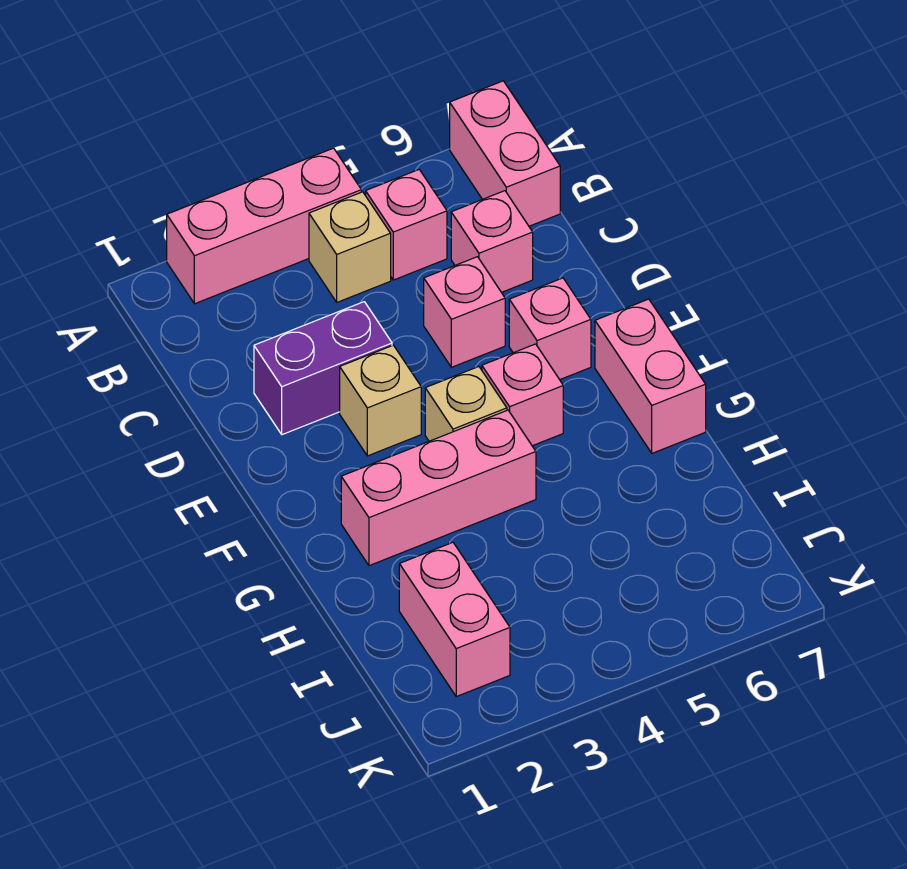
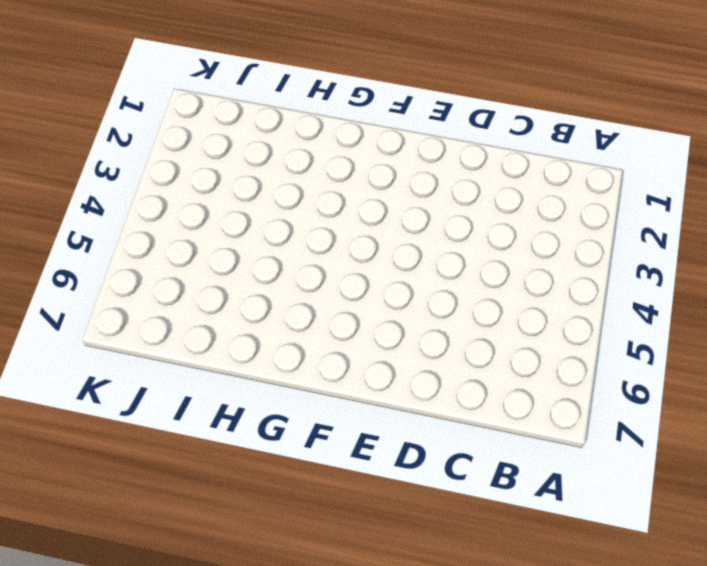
none -> pink brick A2:A4 level 1
none -> pink brick A7:B7 level 1
none -> tan brick B4 level 1

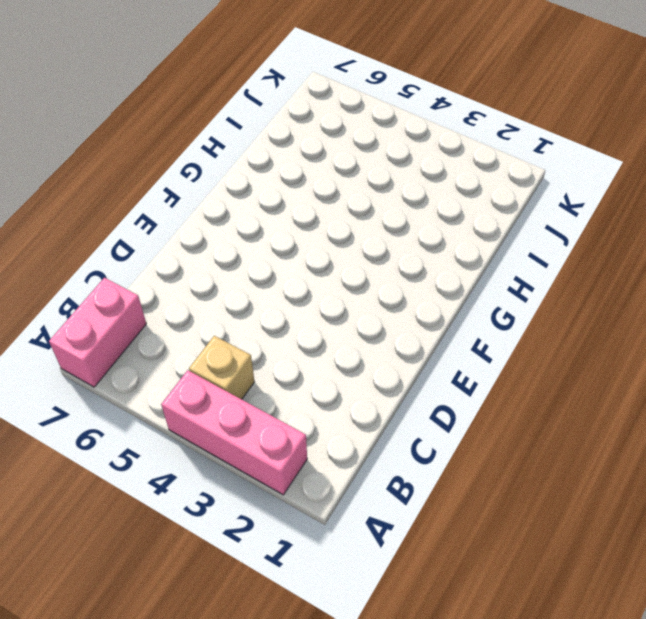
none -> pink brick B5 level 1
none -> pink brick C6 level 1
none -> purple brick D2:D3 level 1

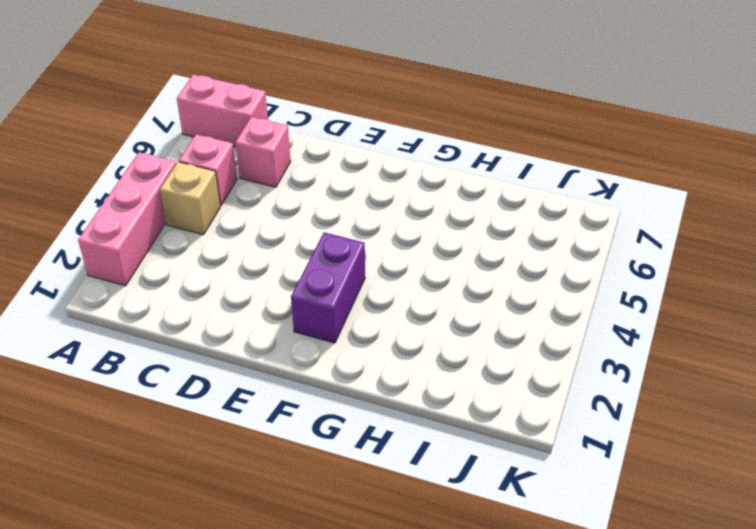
purple brick F2:F3 level 1 -> purple brick D2:D3 level 1
none -> pink brick D5 level 1
none -> tan brick E3 level 1
none -> pink brick E6 level 1

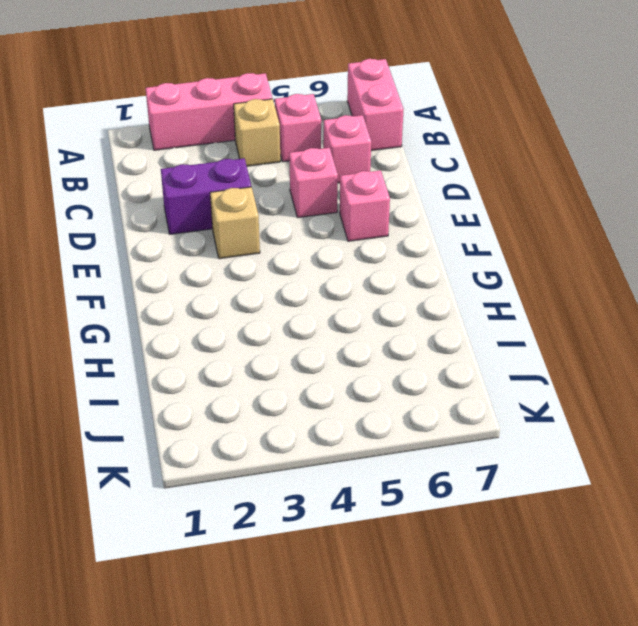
none -> tan brick F4 level 1
none -> pink brick F5 level 1
none -> pink brick F7:G7 level 1

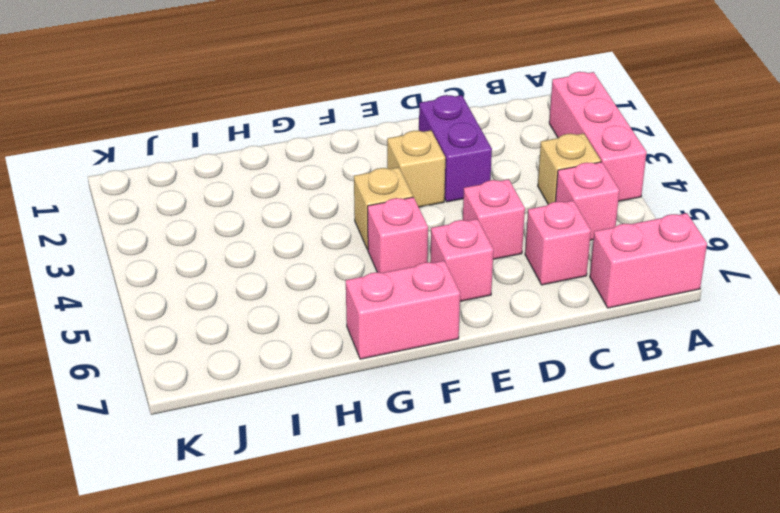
none -> pink brick G2:G4 level 1
none -> pink brick I2:J2 level 1

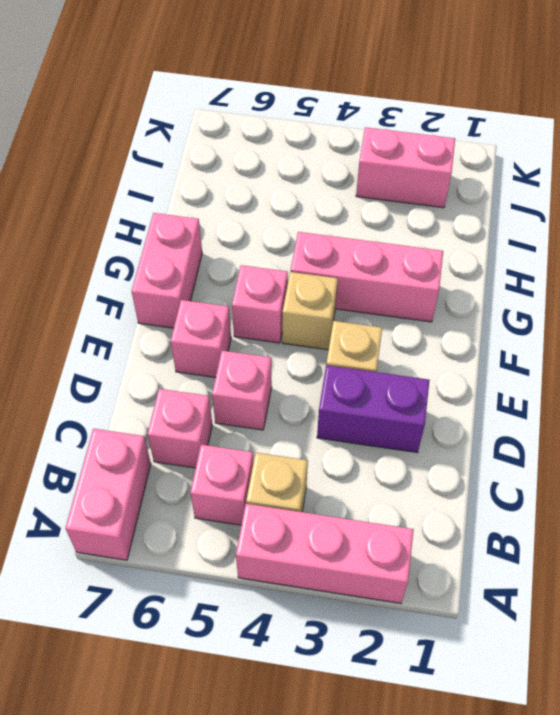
pink brick J2:J3 level 1 -> pink brick I2:J2 level 1

